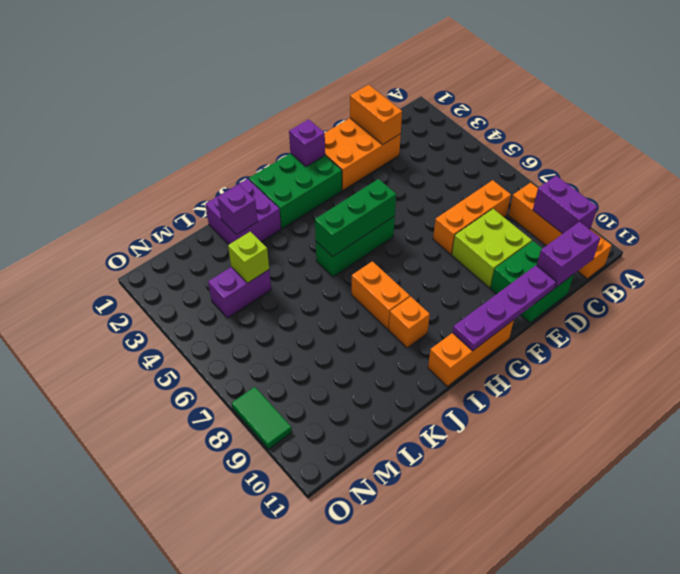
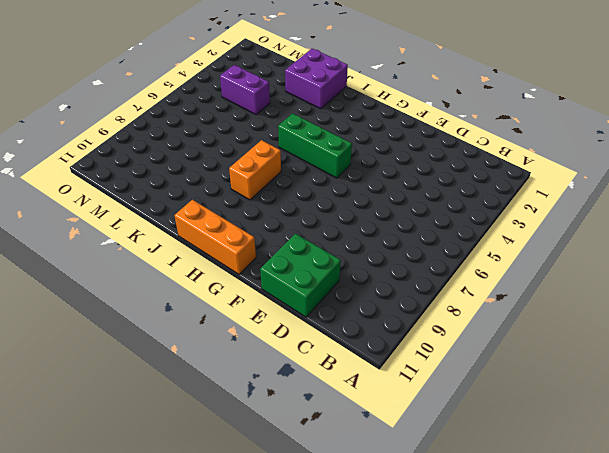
none -> orange brick B8:B11 level 1
none -> orange brick C7:E7 level 1
none -> orange brick D1:F2 level 1

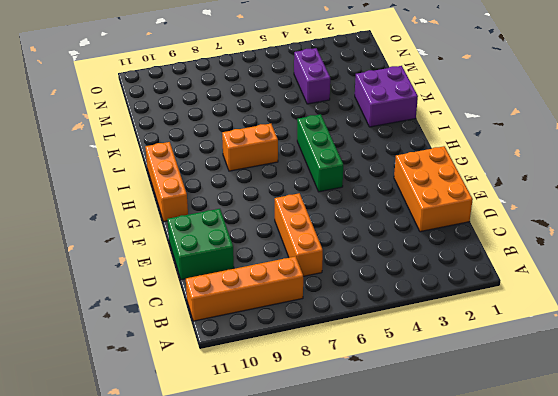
none -> lime brick D8:E9 level 1
none -> green brick G1:I2 level 1
none -> orange brick I9 level 1

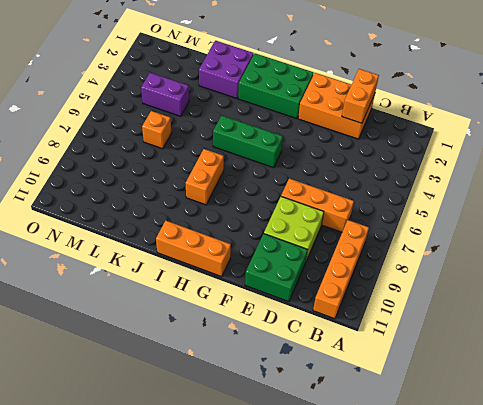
orange brick L6 level 1 -> orange brick I9 level 1
none -> green tile O8:O9 level 1
none -> purple brick B9:B10 level 2
none -> purple brick C11:D11 level 2

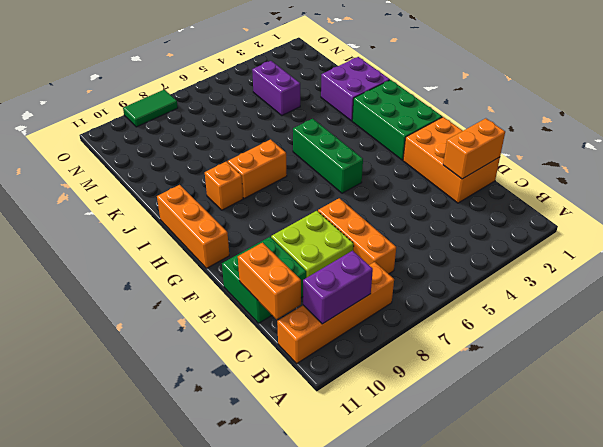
orange brick C11:D11 level 2 -> purple brick C11:D11 level 2
none -> purple plate E11:H11 level 2
none -> purple brick G1 level 2
none -> green brick G5:I5 level 2

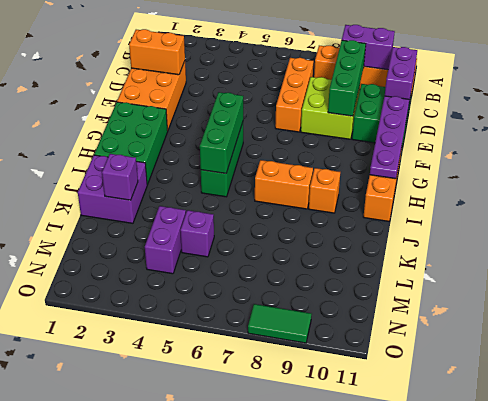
green brick C9:E9 level 2 -> none
purple brick L5 level 1 -> purple brick G1 level 2
none -> lime brick L4 level 2

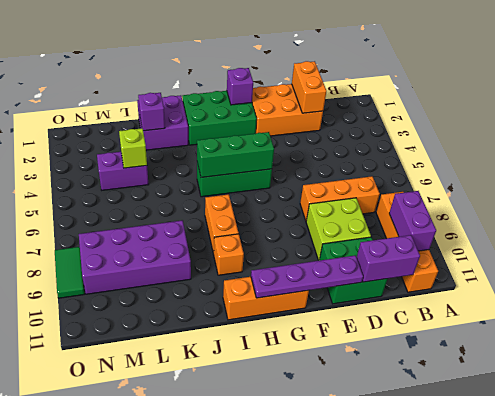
purple brick K8:N9 level 1 -> none

